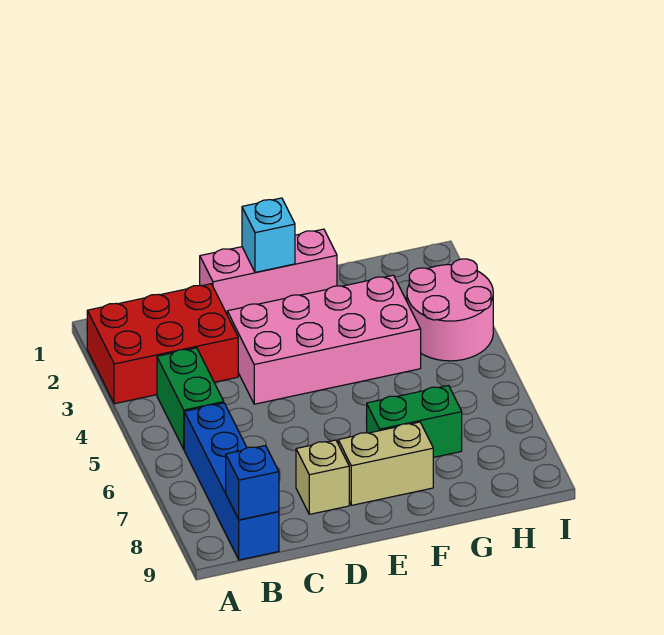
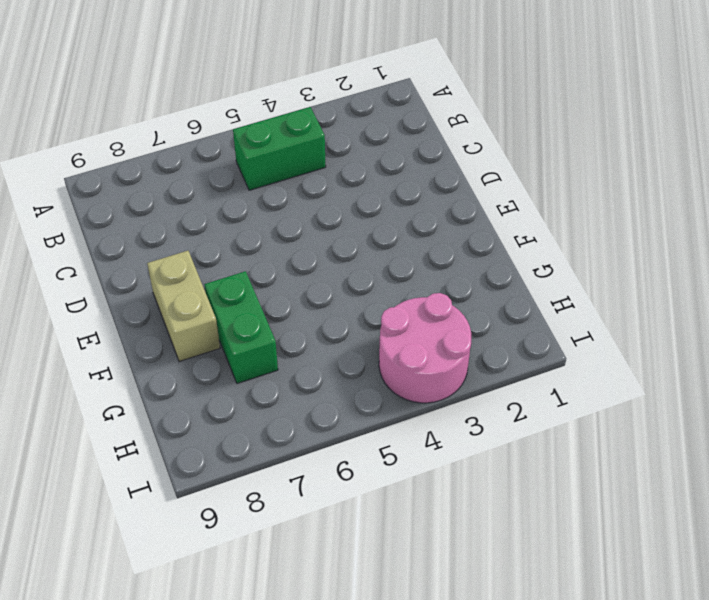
none -> red brick A2:C3 level 1
none -> blue brick B6:B9 level 1

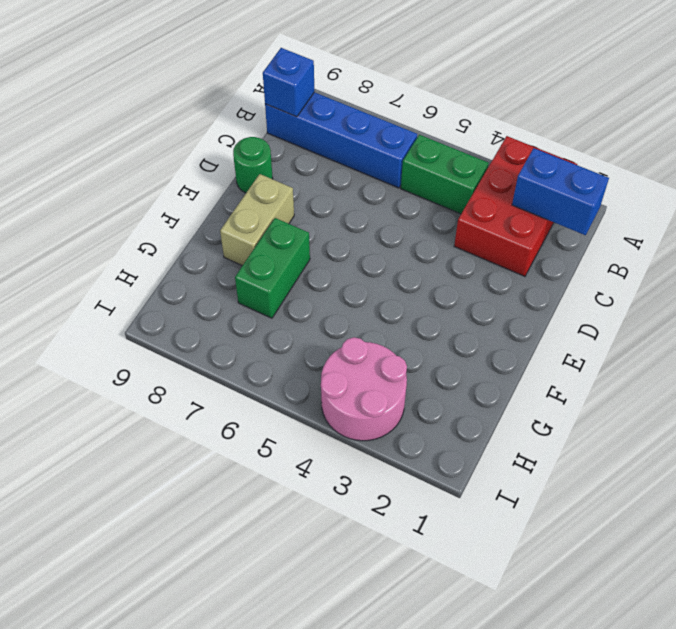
blue brick B1:B2 level 2 -> none
green round brick D9 level 1 -> none
none -> pink brick D1:F1 level 1
none -> pink brick D3:G4 level 1

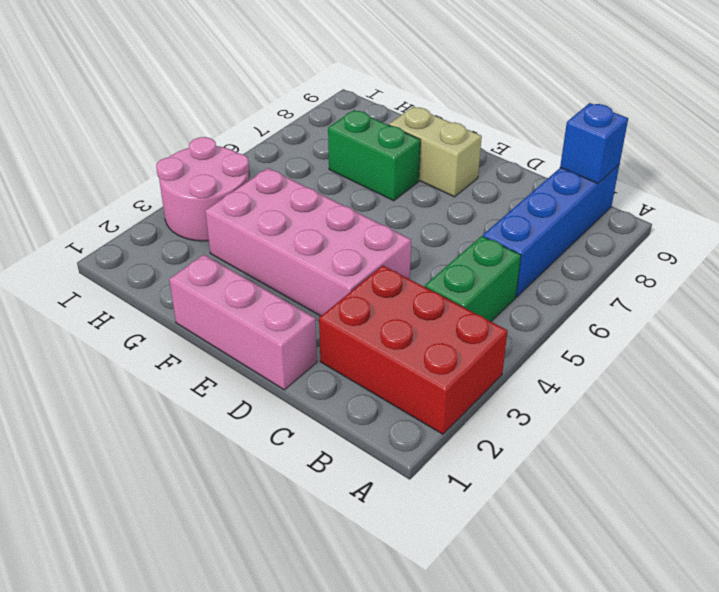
none -> tan brick D8 level 1
none -> cyan brick E1 level 2

